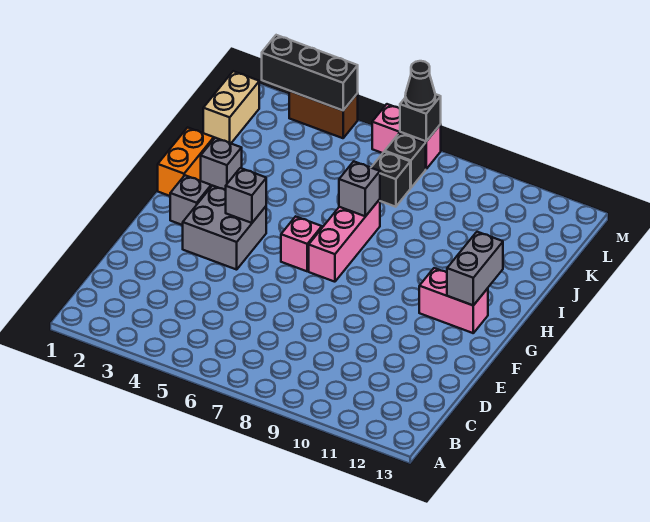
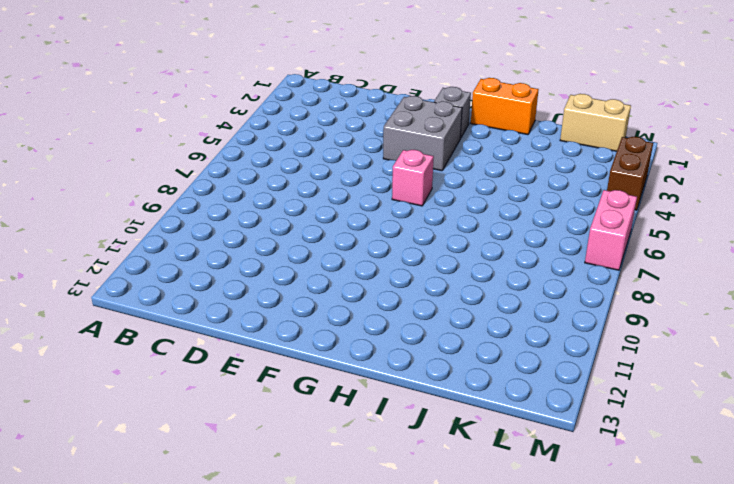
none -> pink brick G7:I7 level 1
none -> pink brick G11:G12 level 1
none -> grey brick I2 level 1

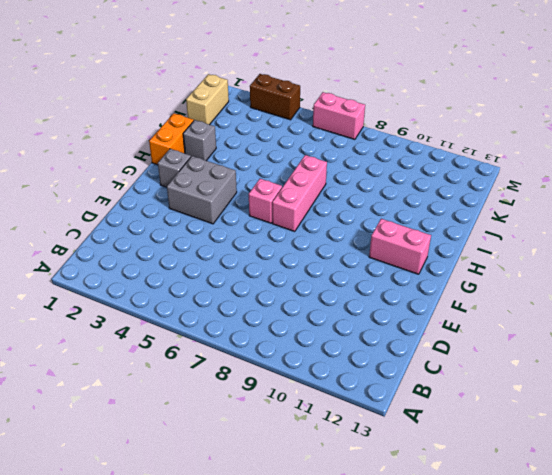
none -> black brick K7 level 1
none -> black brick L7 level 1
none -> grey brick G4 level 2

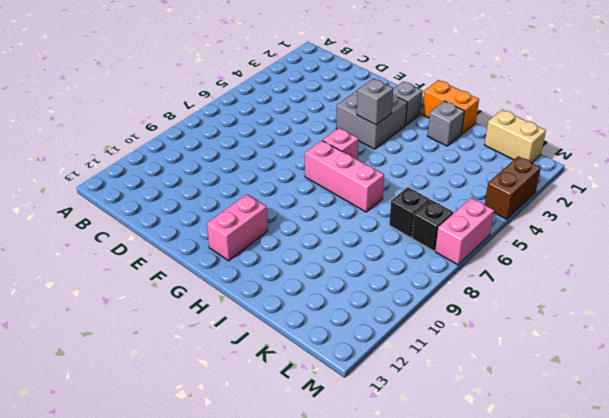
none -> grey brick G12:H12 level 2
none -> grey brick I7 level 2
none -> black brick M2:M4 level 2

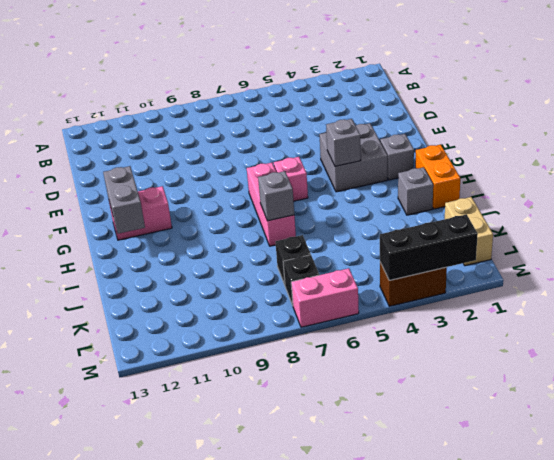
none -> black brick M7 level 2
none -> black cone M7 level 3

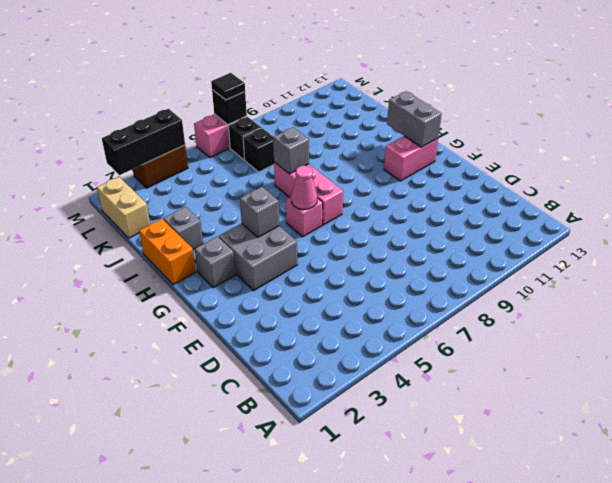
pink cone G6 level 2 -> none
black tile M7 level 3 -> black cone M7 level 3

